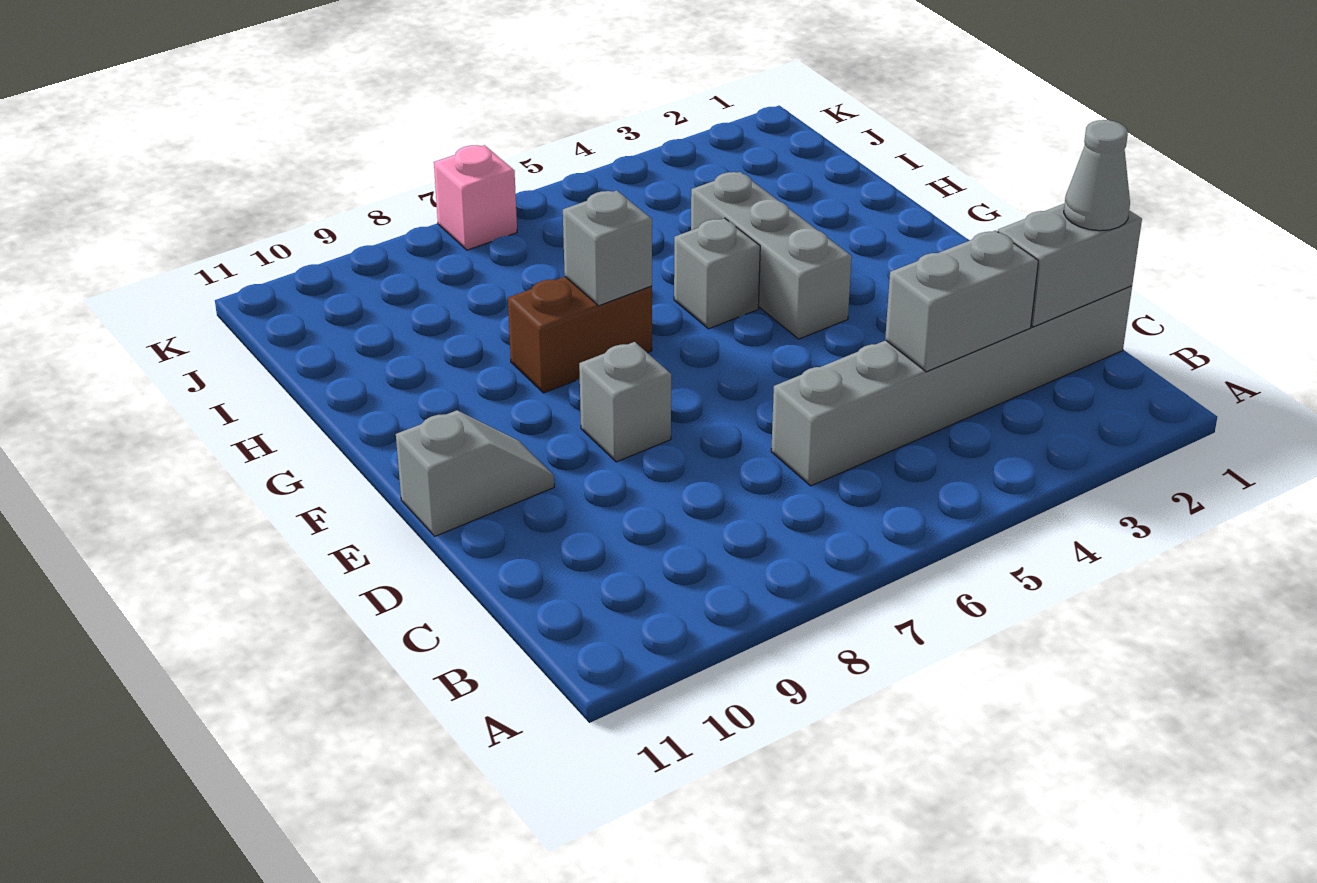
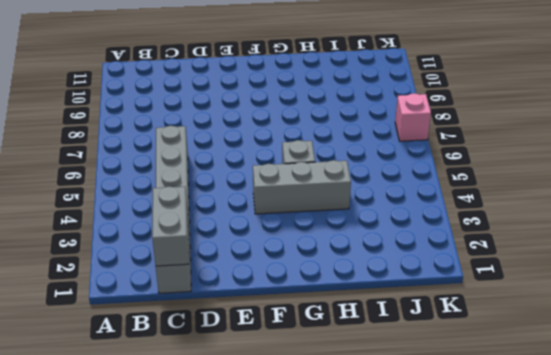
none -> grey brick E8 level 1
none -> grey slope E10:E11 level 1 top 11

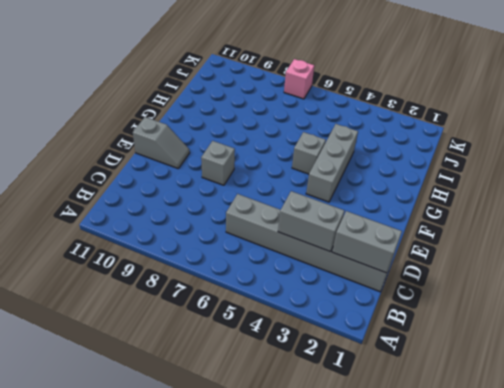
none -> brown brick G7:G8 level 1
none -> grey brick G7 level 2

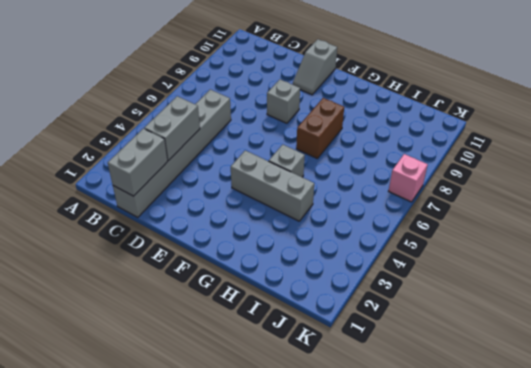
none -> grey brick G7 level 2
none -> grey cone C1 level 3

